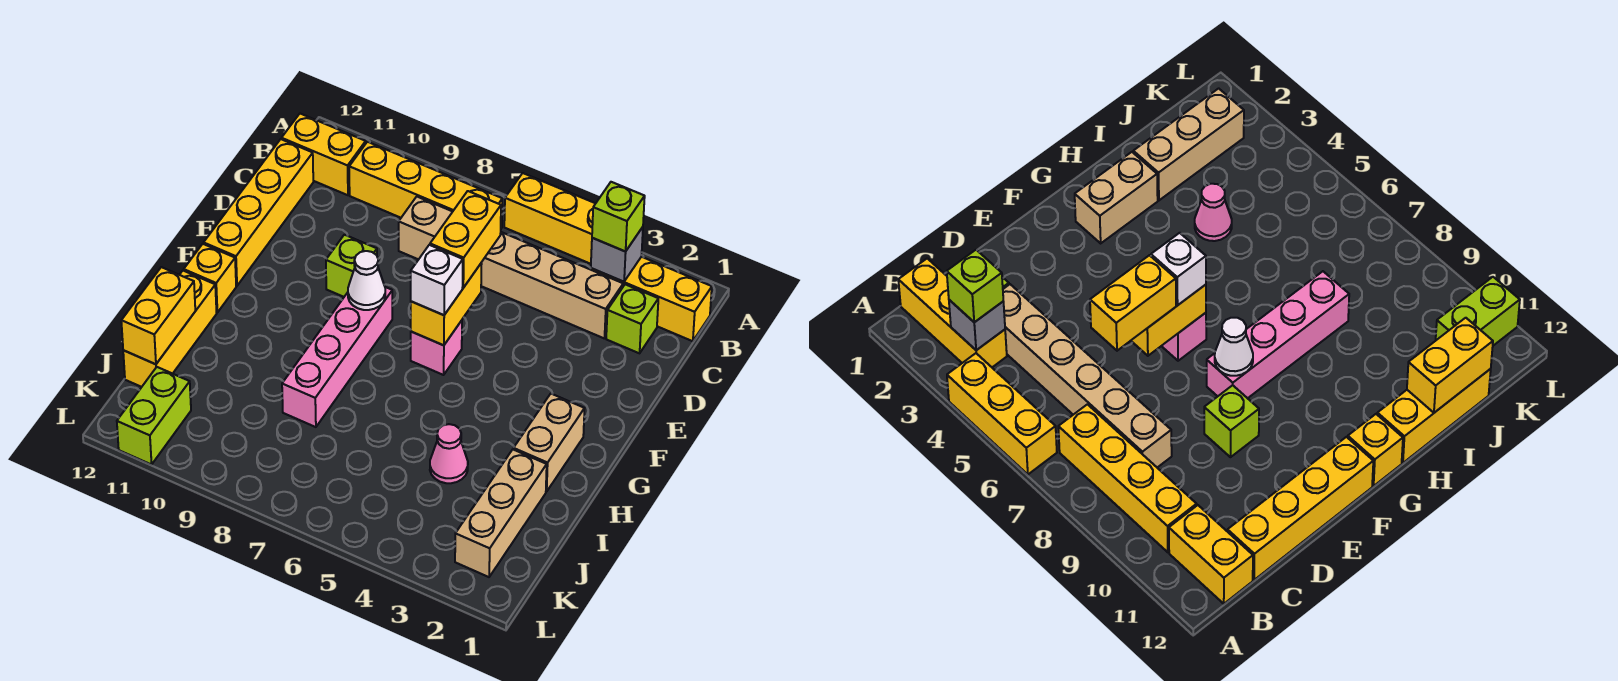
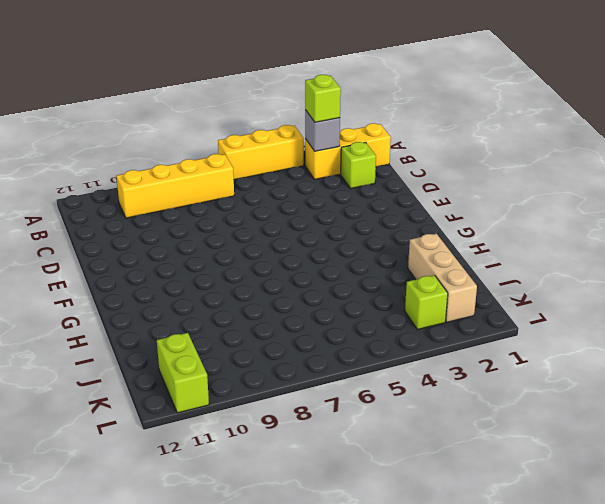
lime brick K3 level 1 -> lime brick E9 level 1
none -> yellow brick B11:B12 level 1
none -> tan brick C3:C8 level 1
none -> yellow brick C12:F12 level 1

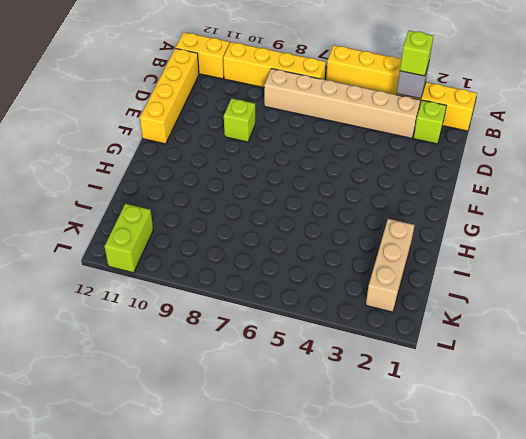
none -> pink brick F6 level 1
none -> pink brick F8:I8 level 1
none -> tan brick G2:H2 level 1

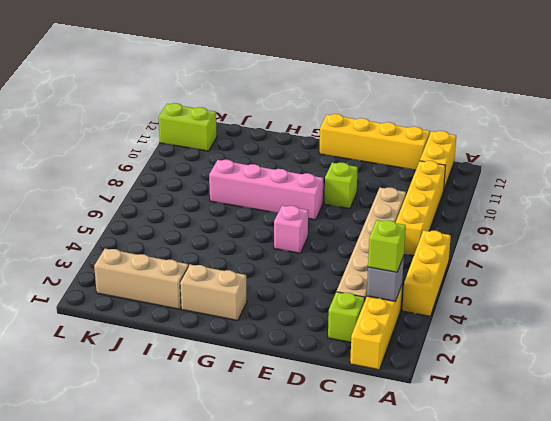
none -> yellow brick G12 level 1
none -> yellow brick H12:J12 level 1
none -> pink cone I4 level 1

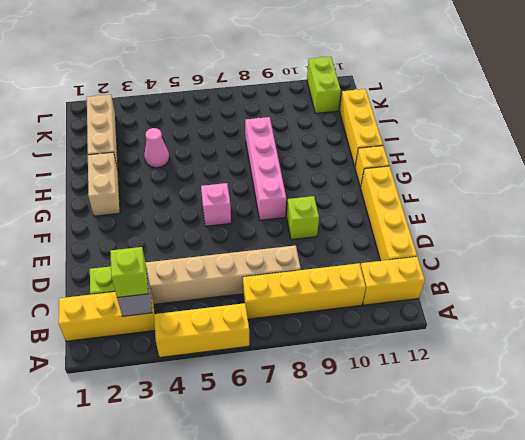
none -> yellow brick E6:F6 level 2
none -> white cone F8 level 2
none -> yellow brick I12:J12 level 2

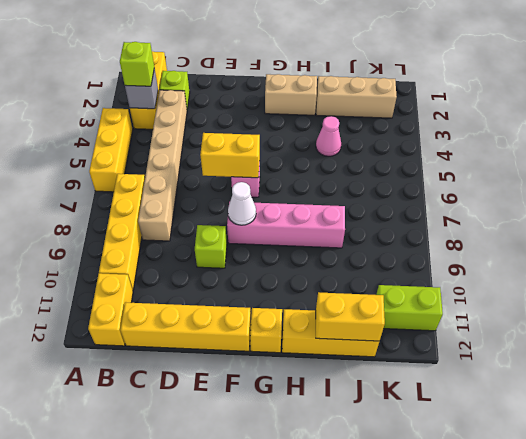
none -> yellow brick D6:E6 level 3
none -> white brick F6 level 3

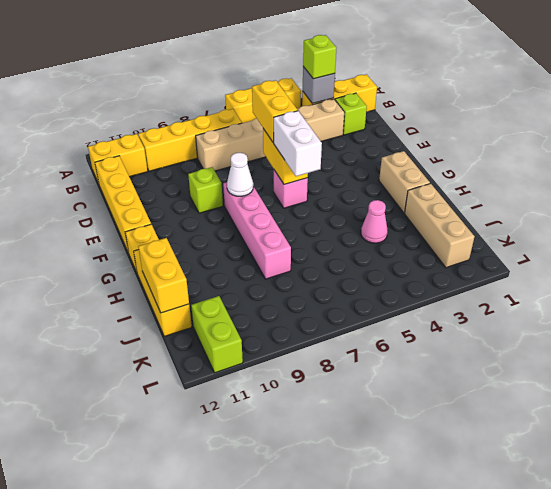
white brick F6:G6 level 3 -> white brick F6 level 3

